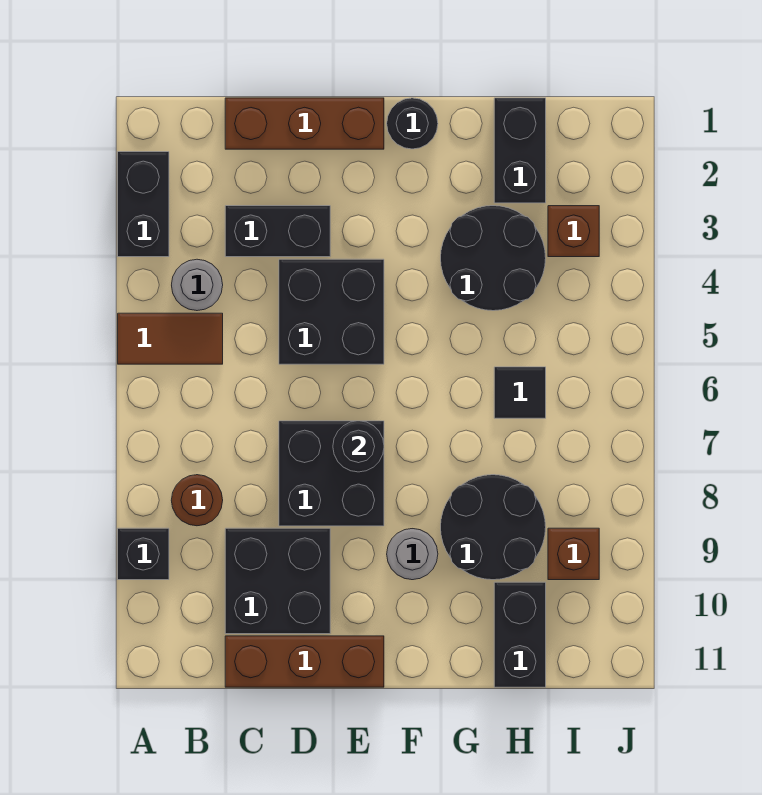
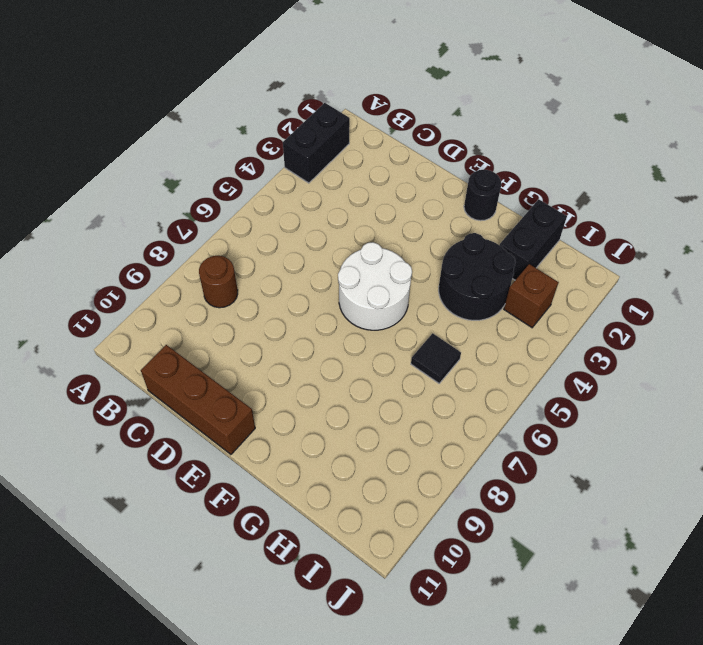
white round brick E5:F6 level 1 -> black brick D4:E5 level 1
none -> brown tile A5:B5 level 1
none -> black brick A9 level 1
none -> grey round brick B4 level 1

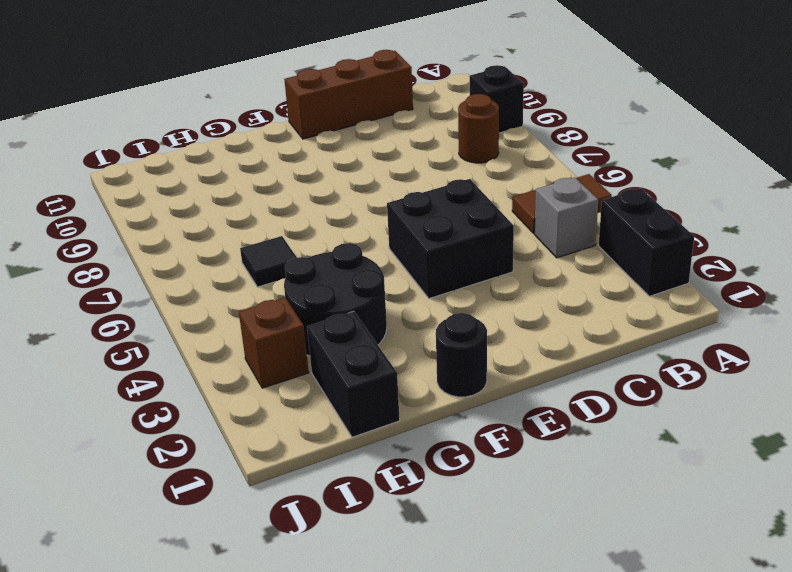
grey brick B4 level 1 -> grey round brick B4 level 1
none -> brown brick C1:E1 level 1
none -> black brick C3:D3 level 1
none -> black brick C9:D10 level 1

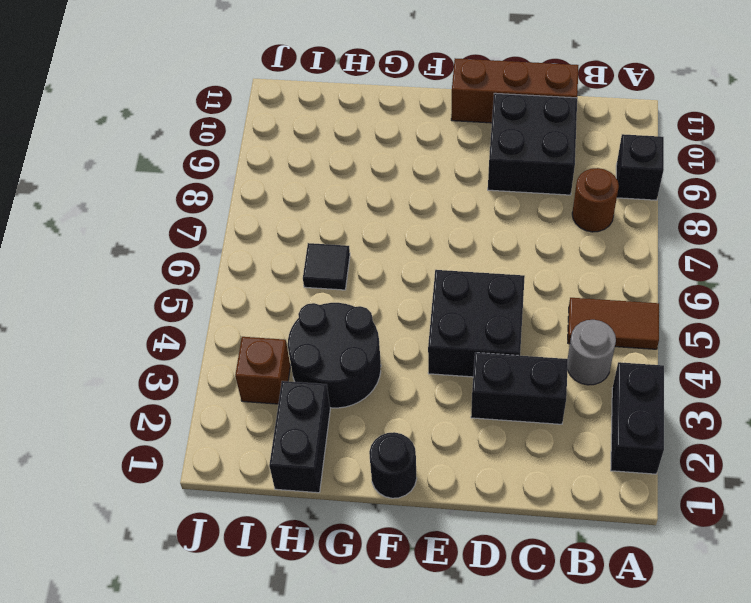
none -> brown brick C1:E1 level 1
none -> black brick D7:E8 level 1
none -> grey round brick F9 level 1

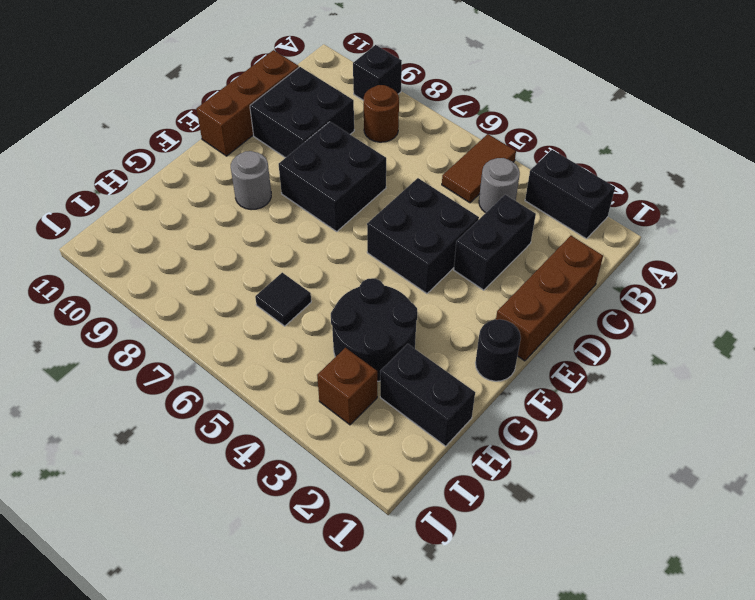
none -> black round brick G8:H9 level 1
none -> black brick H10:H11 level 1
none -> brown brick I9 level 1

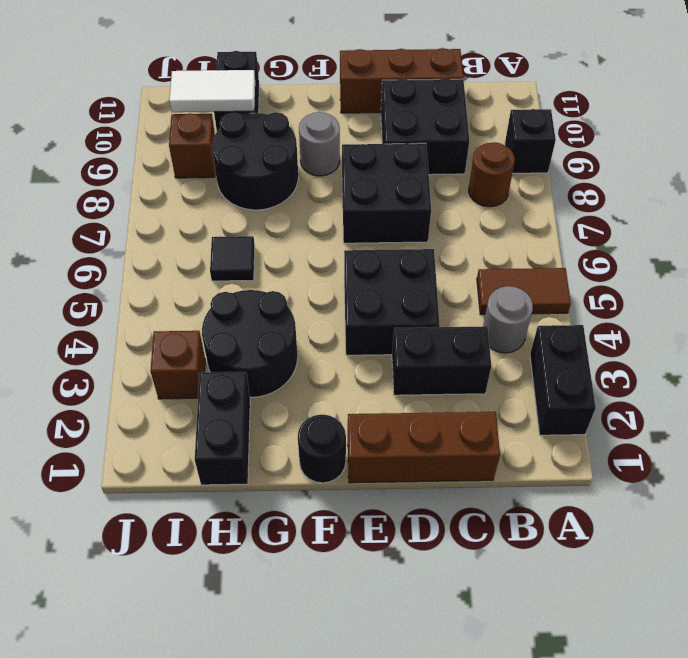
white tile H10:I10 level 2 -> none
none -> black round brick E7 level 2

